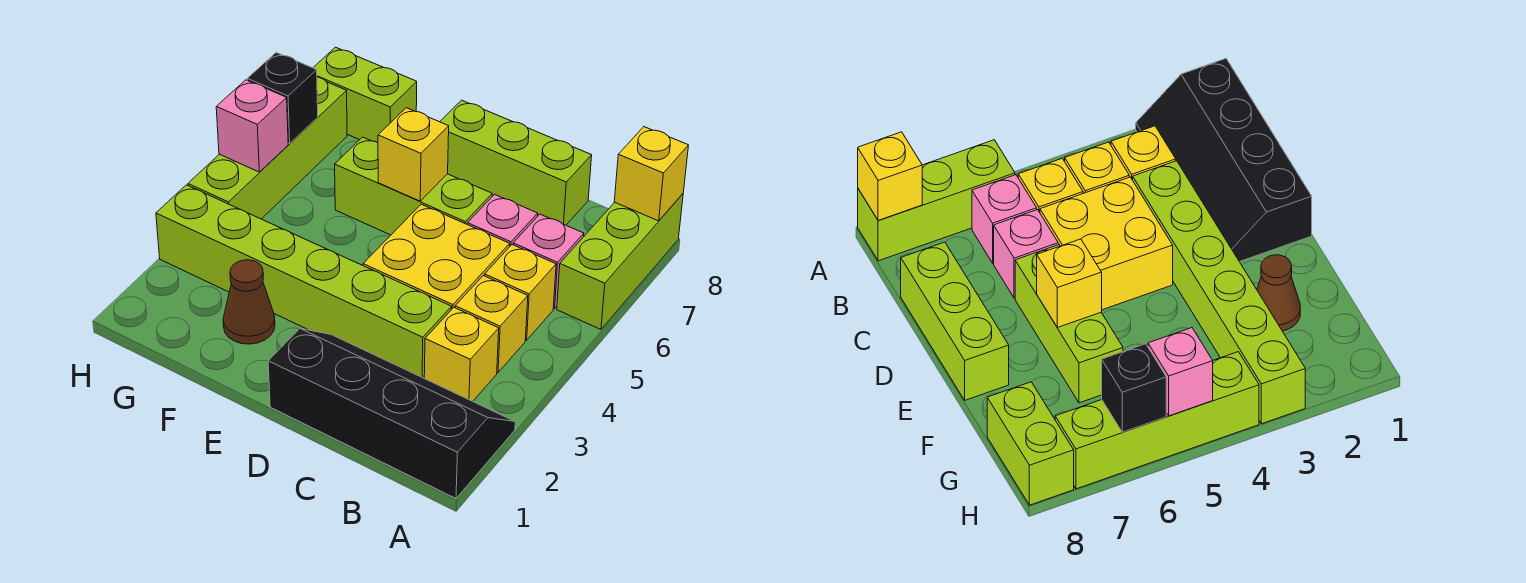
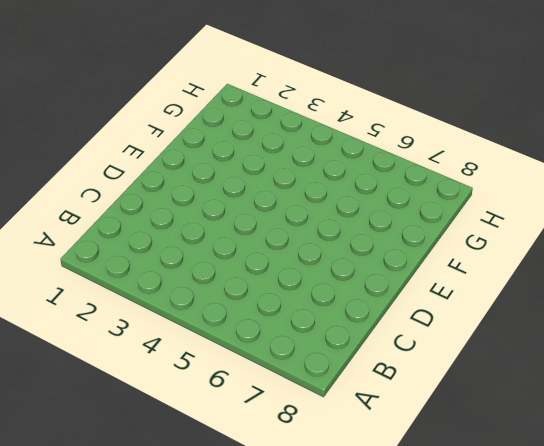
none -> black slope A1:D2 level 1 top 1
none -> lime brick A6:A8 level 1
none -> yellow brick B3 level 1

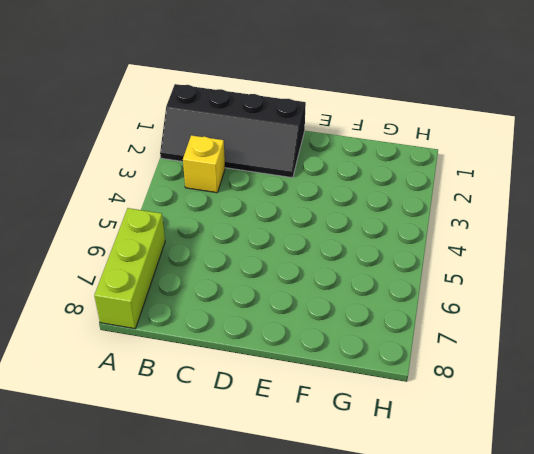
none -> yellow brick B4 level 1
none -> yellow brick B5 level 1
none -> pink brick B6 level 1

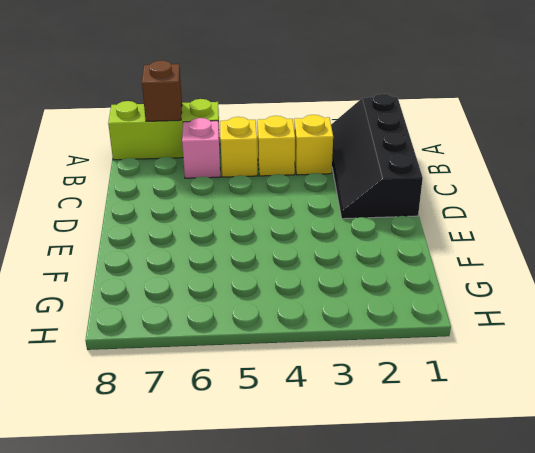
brown brick A7 level 2 -> none
none -> lime brick C3:H3 level 1
none -> yellow brick C4:D5 level 1
none -> pink brick C6 level 1

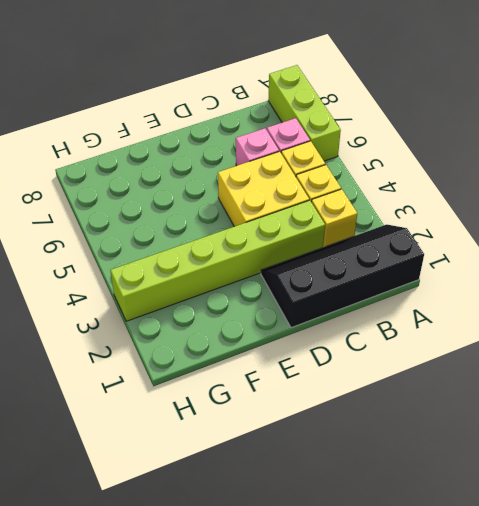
none -> lime brick C8:E8 level 1
none -> lime brick D6:F6 level 1
none -> brown cone F2 level 1

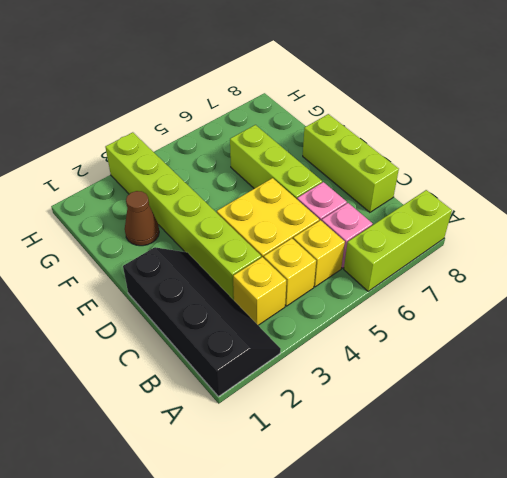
none -> lime brick G8:H8 level 1
none -> lime brick H4:H7 level 1
none -> yellow brick A8 level 2

